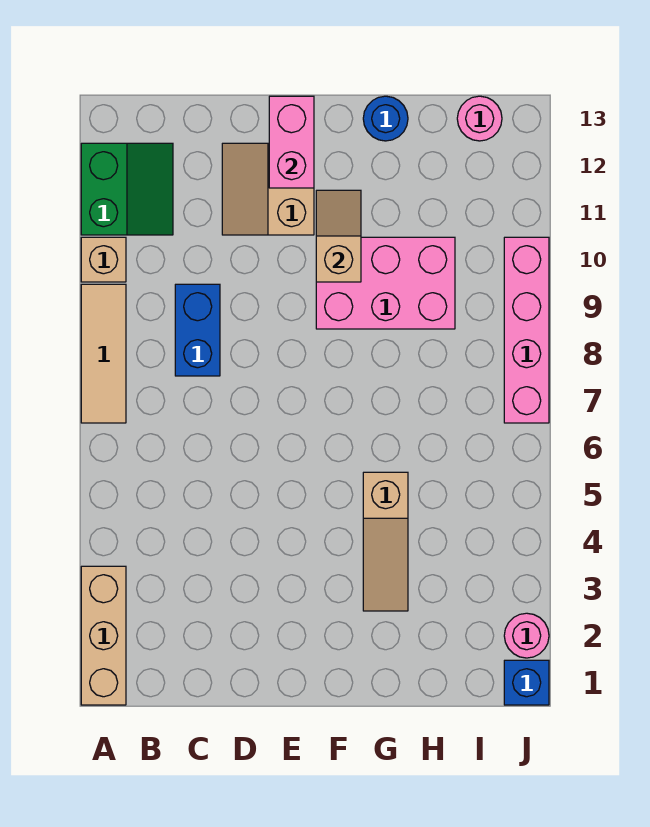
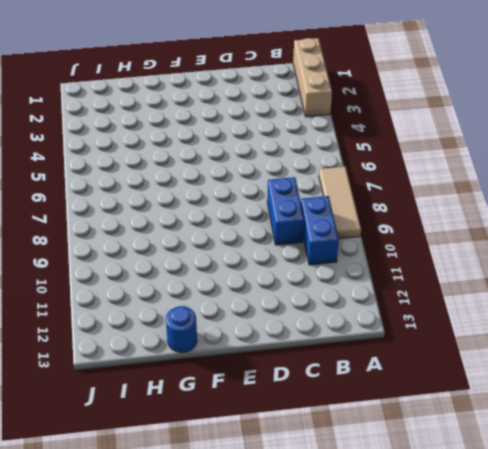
blue brick B9:B10 level 1 -> none
none -> tan brick A10 level 1
none -> green slope A11:B12 level 1 top A
none -> tan slope D11:E12 level 1 top E

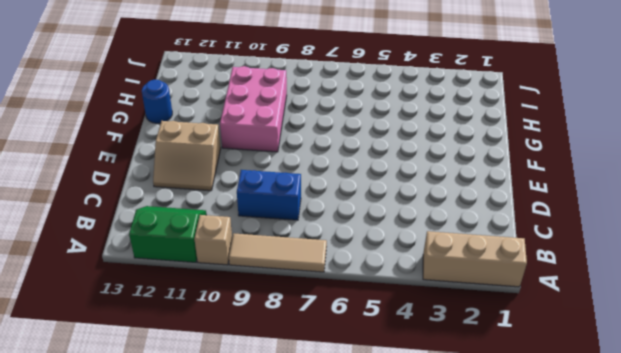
none -> tan slope G3:G5 level 1 top 5
none -> pink round brick I13 level 1
none -> blue brick J1 level 1

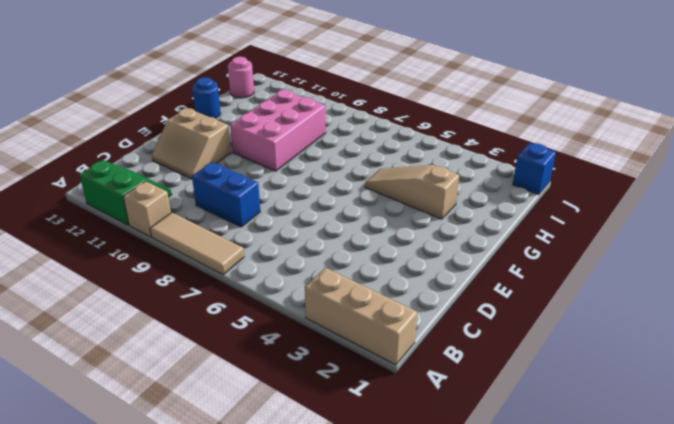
tan slope G3:G5 level 1 top 3 -> tan slope G3:G5 level 1 top 5
none -> pink round brick J2 level 1
none -> pink brick J7:J10 level 1
none -> pink brick E12:E13 level 2

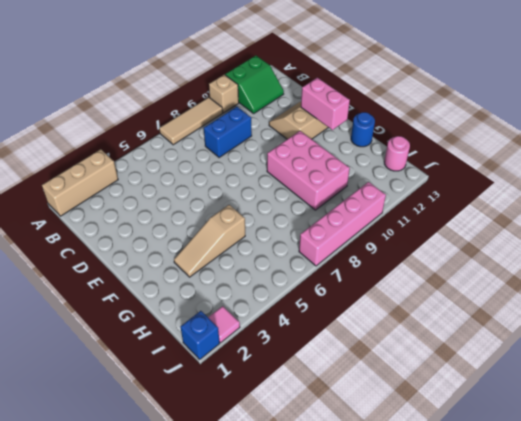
pink brick E12:F12 level 2 -> pink brick E12:E13 level 2
pink tile J2 level 1 -> pink round brick J2 level 1
none -> tan slope F10:F11 level 2 top 10

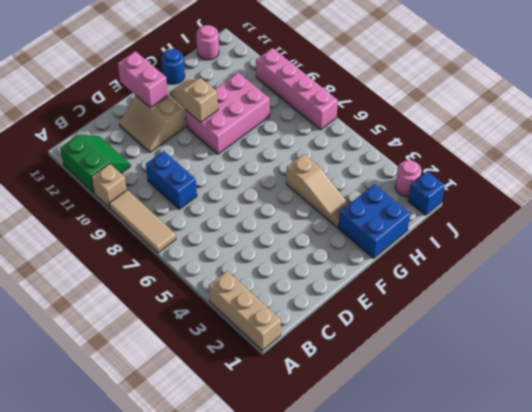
blue brick G1:H2 level 1 -> none

